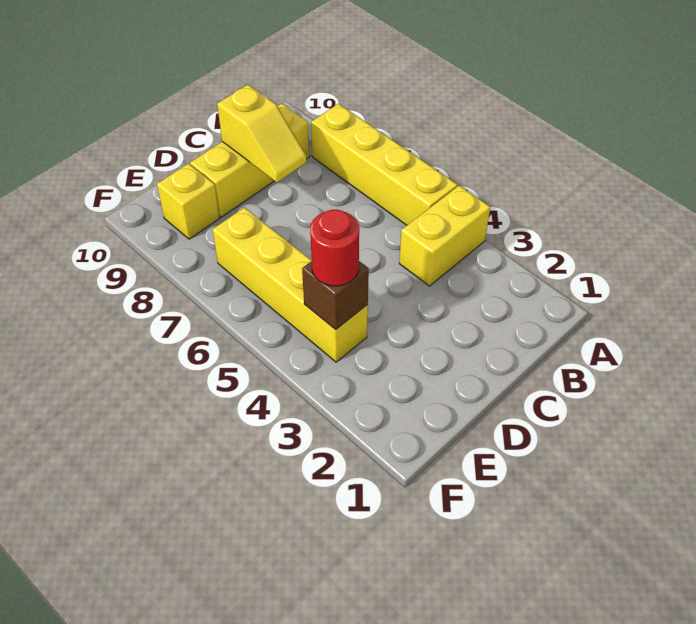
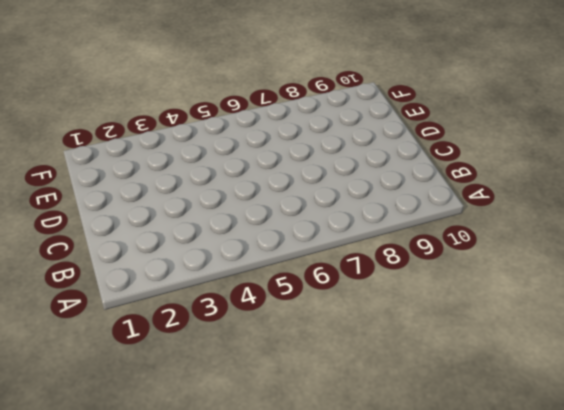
none -> yellow brick A4:B4 level 1
none -> yellow brick A5:A8 level 1

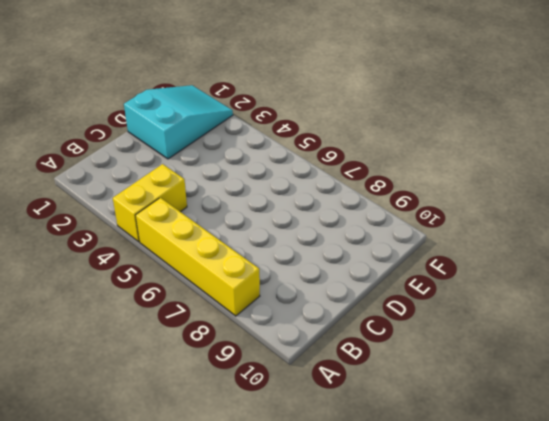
cyan slope D1:F2 level 1 top D -> none
none -> yellow brick B9:D9 level 1
none -> yellow brick E4:E7 level 1

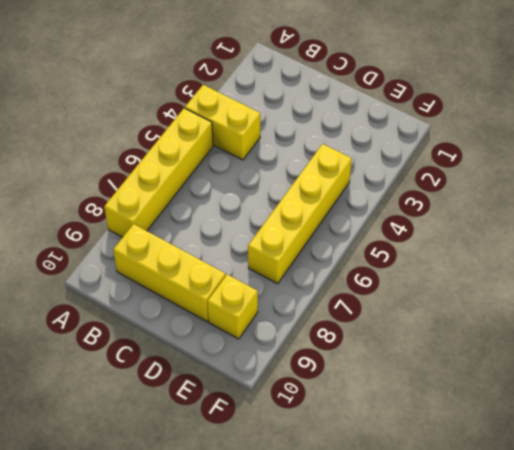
none -> yellow slope C8:C9 level 2 top 9
none -> brown brick E4 level 2

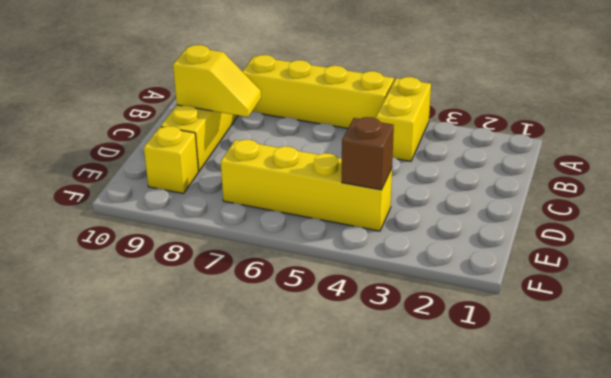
none -> red round brick E4 level 3

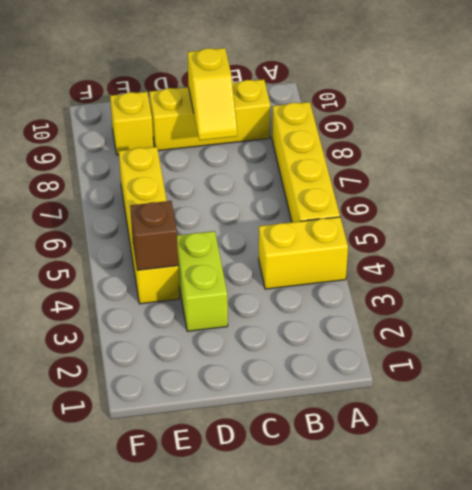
lime brick D3:D4 level 1 -> none
none -> red round brick E4 level 3

